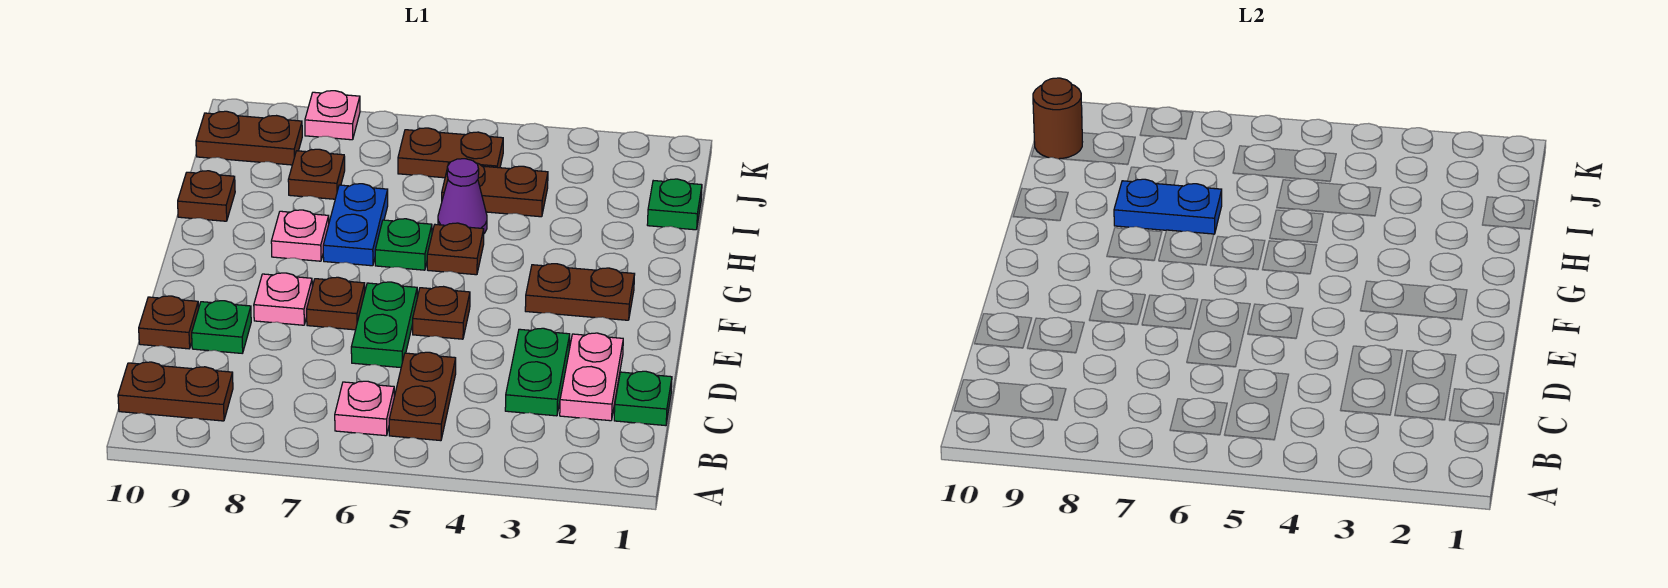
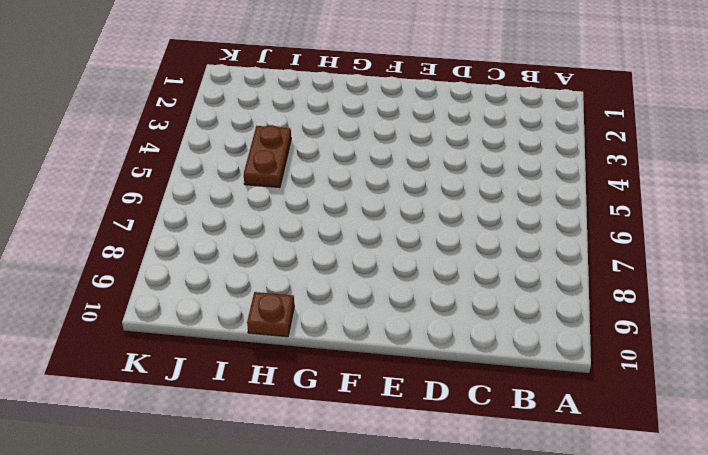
none -> brown plate B5:C5 level 1
none -> pink plate B6 level 1
none -> brown plate B9:B10 level 1

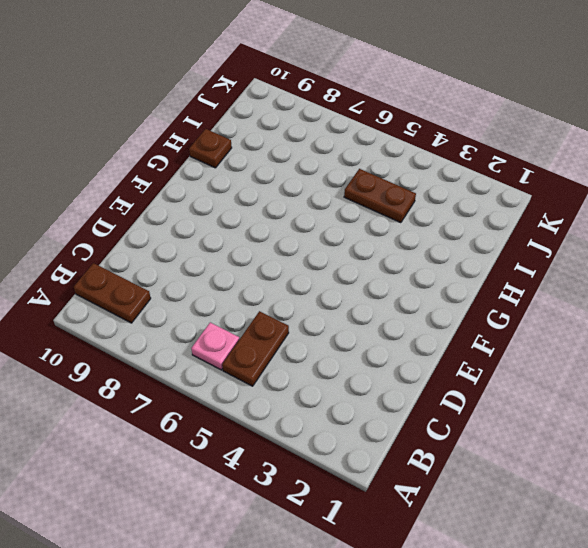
none -> green plate C1 level 1
none -> pink plate C2:D2 level 1
none -> green plate C3:D3 level 1

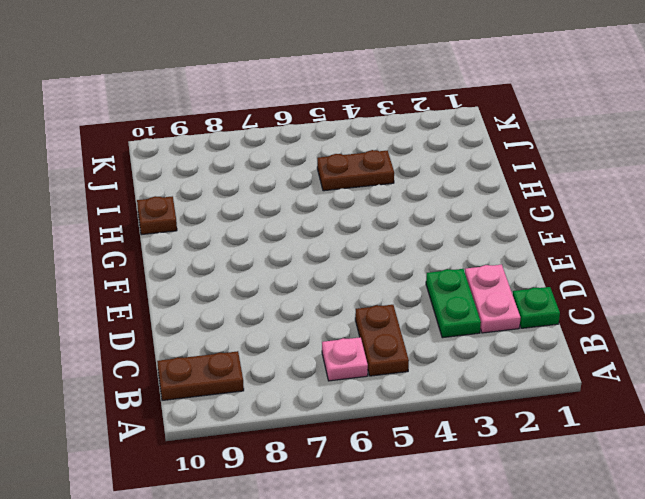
none -> green plate D6:E6 level 1
none -> green plate D9 level 1
none -> brown plate D10 level 1

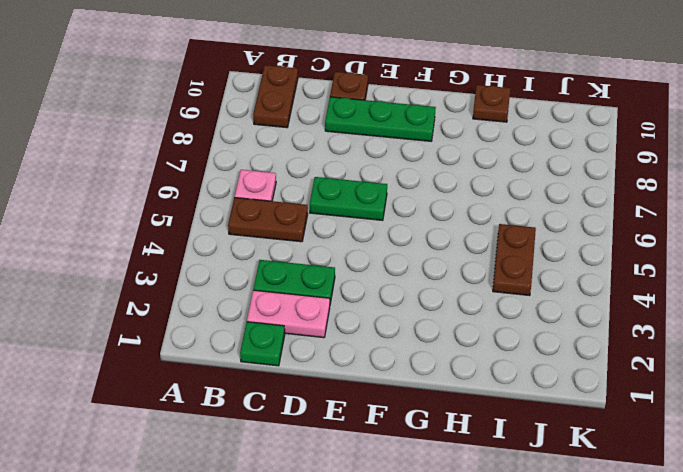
green plate D9:F9 level 1 -> green plate D9 level 1
none -> brown plate E5 level 1
none -> brown plate E7 level 1
none -> pink plate E8 level 1

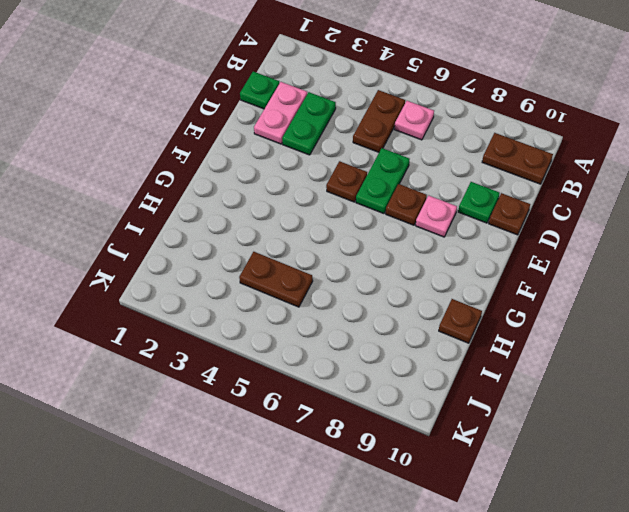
none -> brown plate F2:F3 level 1
none -> brown plate G5 level 1
none -> green plate G6 level 1

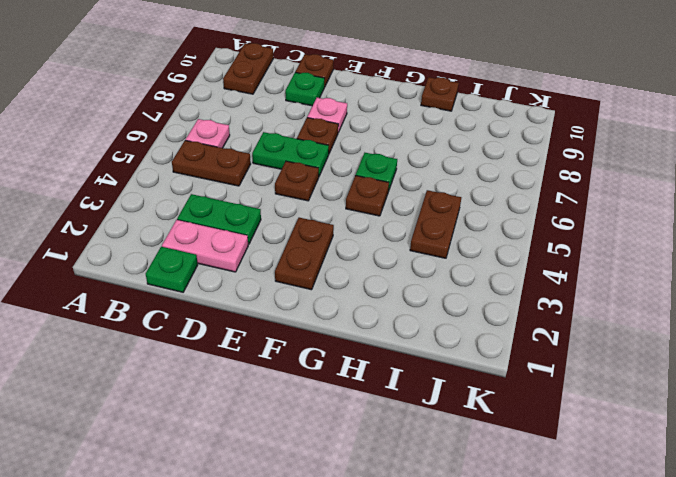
none -> blue plate G7:H7 level 1
none -> pink plate G8 level 1
none -> purple cone H5 level 1

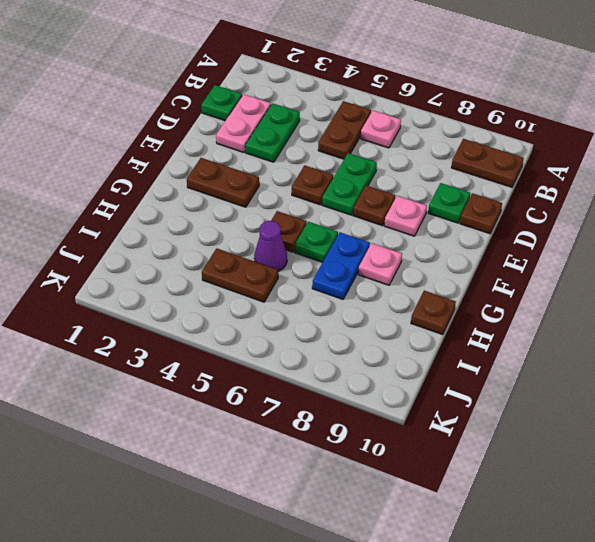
none -> green plate I1 level 1
none -> brown plate I8 level 1
none -> brown plate J5:J6 level 1

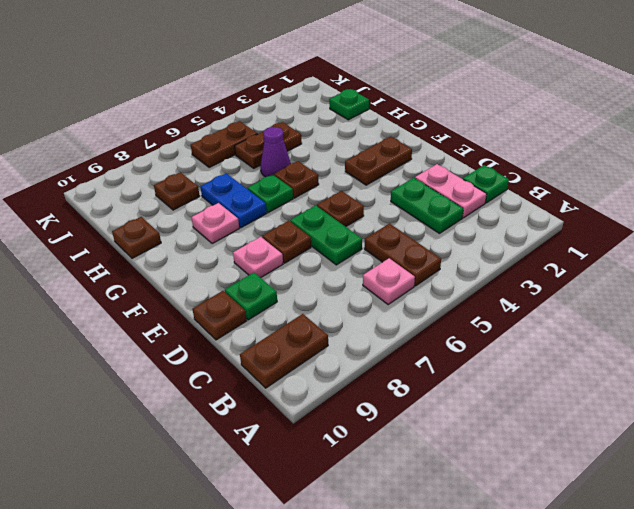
none -> brown plate J9:J10 level 1
none -> pink plate K8 level 1
none -> blue plate H7:H8 level 2

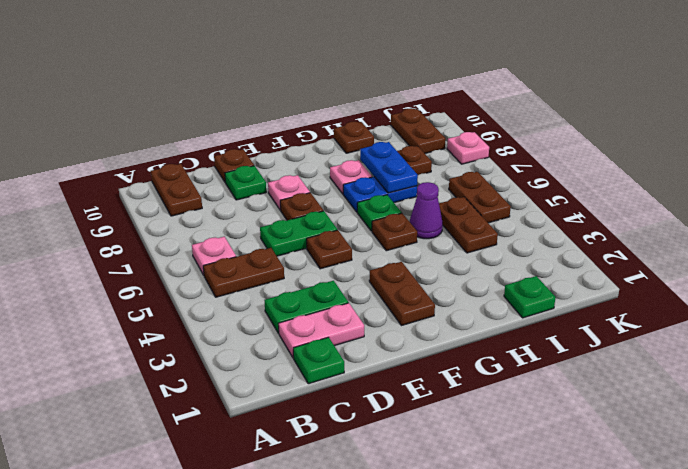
none -> brown round brick J10 level 2

